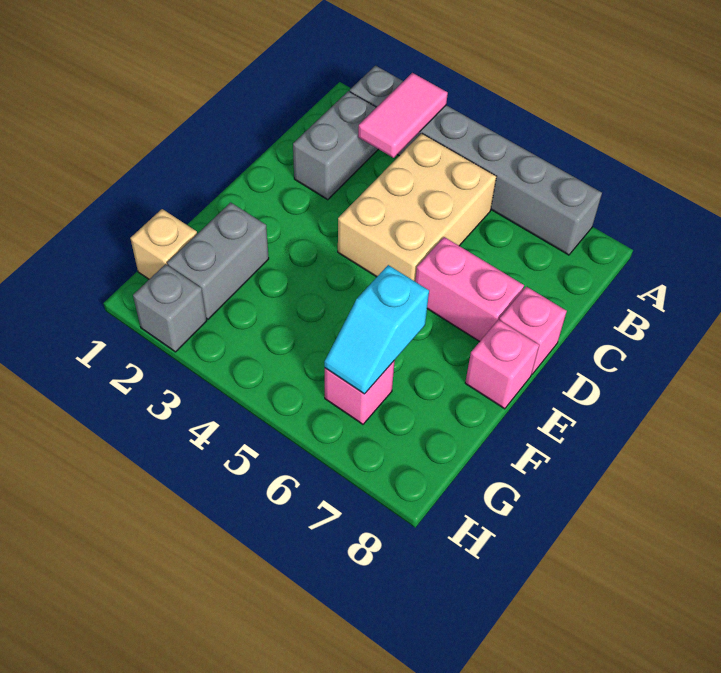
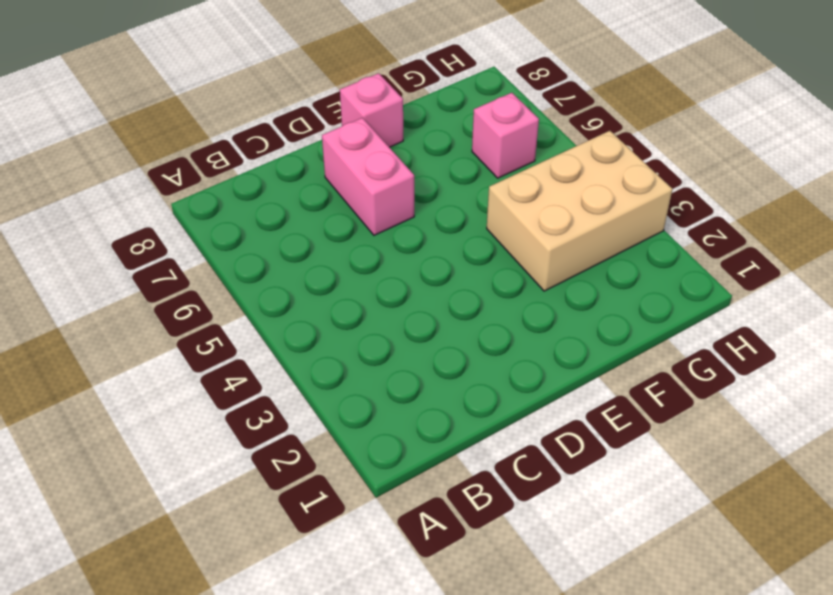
tan brick F3:H4 level 1 -> tan brick B4:D5 level 1
none -> grey brick A2:A7 level 1
none -> grey brick B2:C2 level 1
none -> pink brick D8 level 1

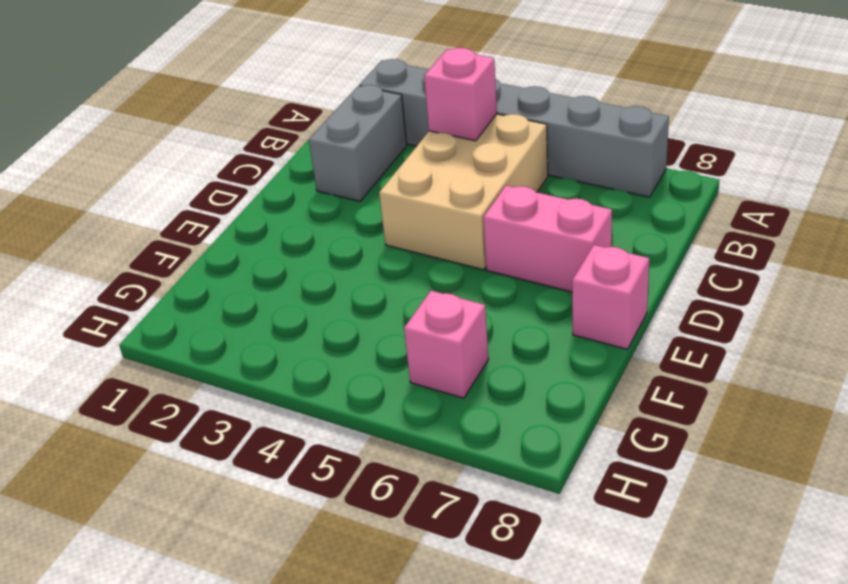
pink brick B4 level 2 -> pink brick D8 level 1
none -> grey brick F2:G2 level 1
none -> tan brick G1 level 1
none -> grey brick H2 level 1

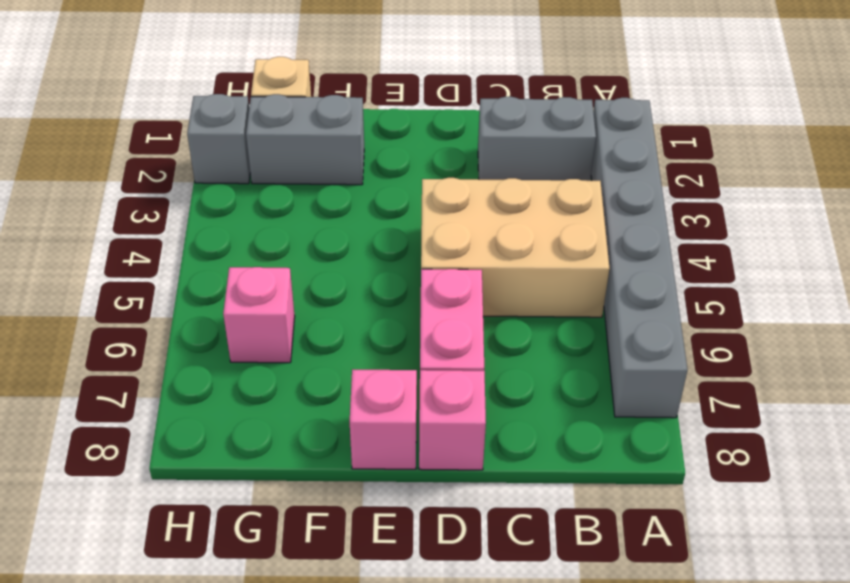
none -> pink tile A3:B3 level 2
none -> cyan slope F6:G6 level 2 top F

